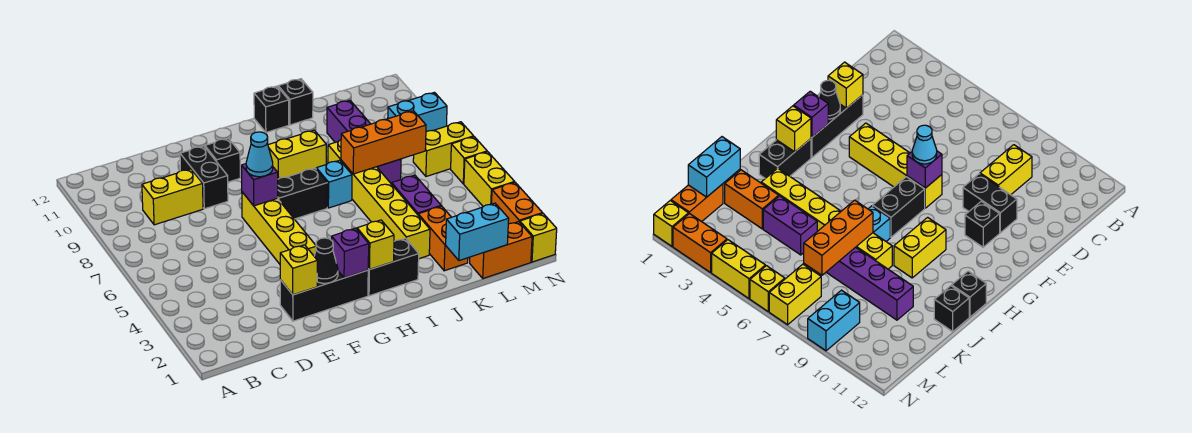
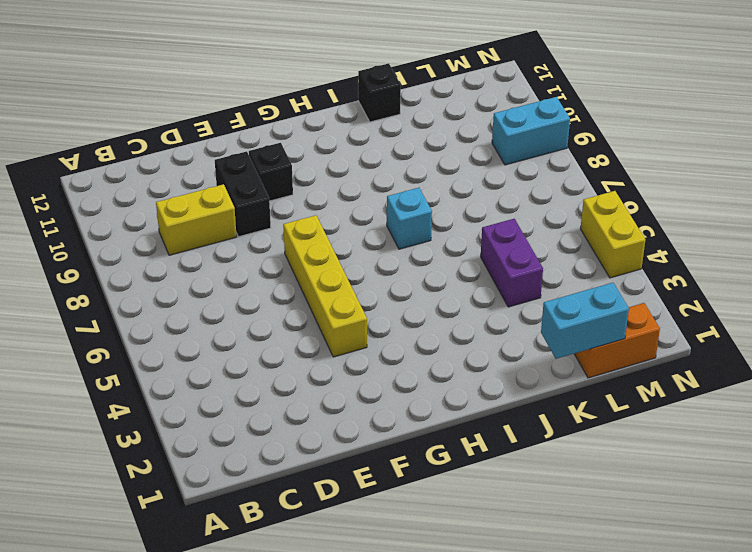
none -> black brick E2:G2 level 1
none -> black brick G7:H7 level 1
none -> black brick H2:I2 level 1
none -> yellow brick H9:I9 level 1

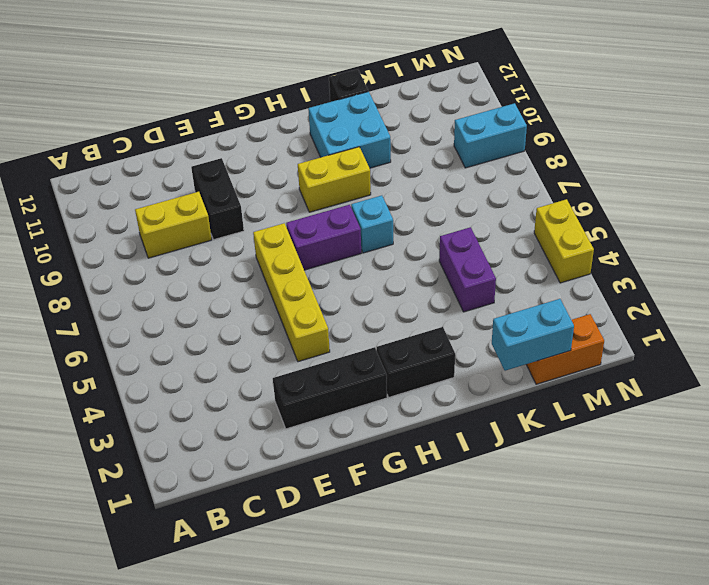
purple brick G7:H7 level 1 -> black brick G7:H7 level 1
cyan brick I10:J11 level 1 -> none
none -> black brick F10 level 1
none -> black brick I12 level 1
none -> yellow brick J3:J8 level 1
none -> orange brick K2:K3 level 1

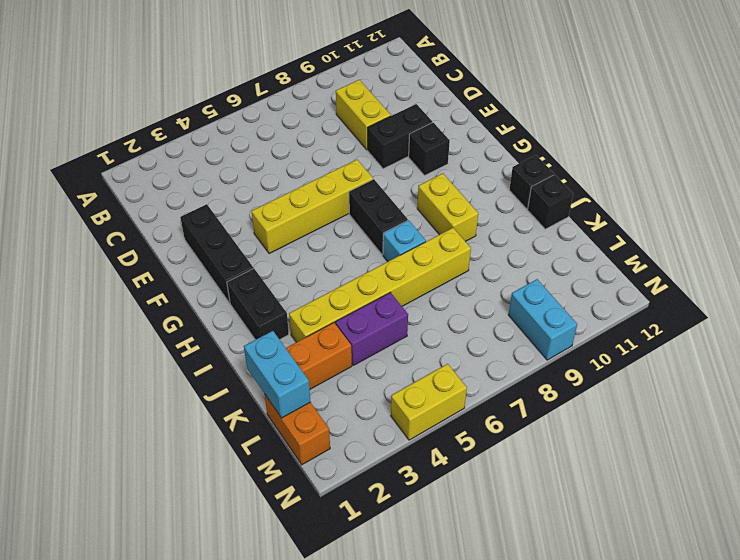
none -> purple brick K7:K10 level 1
none -> yellow brick M7:N7 level 1
none -> yellow brick N1 level 1
none -> orange brick N2:N3 level 1

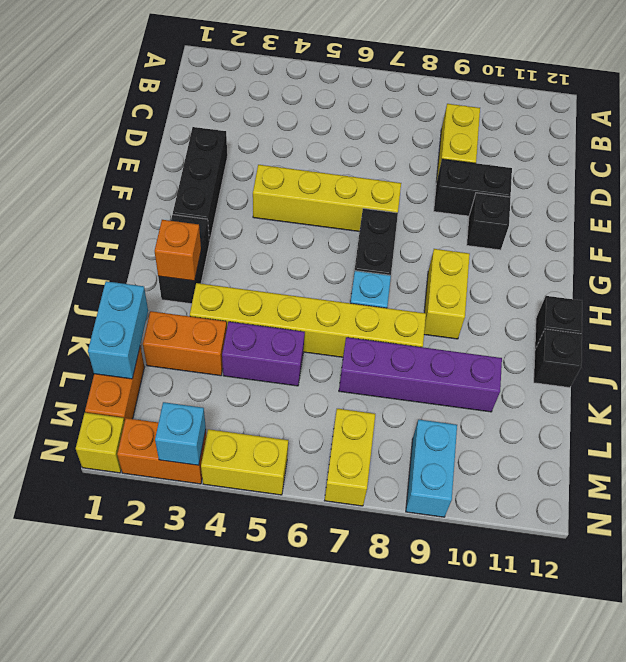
orange brick I2 level 2 -> none
cyan brick N3 level 2 -> none
none -> yellow brick N6 level 1
none -> yellow brick E2 level 2
none -> black cone F2 level 2
none -> purple brick F7 level 2

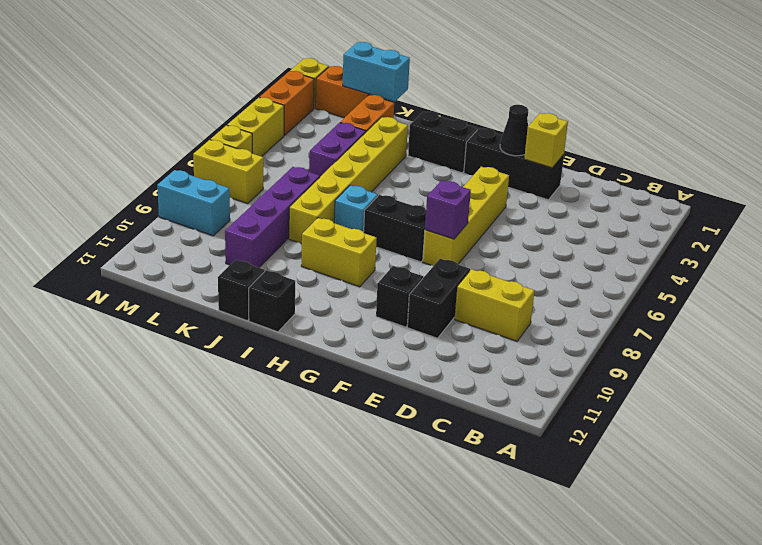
none -> purple brick G2 level 2
none -> yellow brick H2 level 2
none -> orange brick J7:L7 level 2
none -> cyan cone F7 level 3

